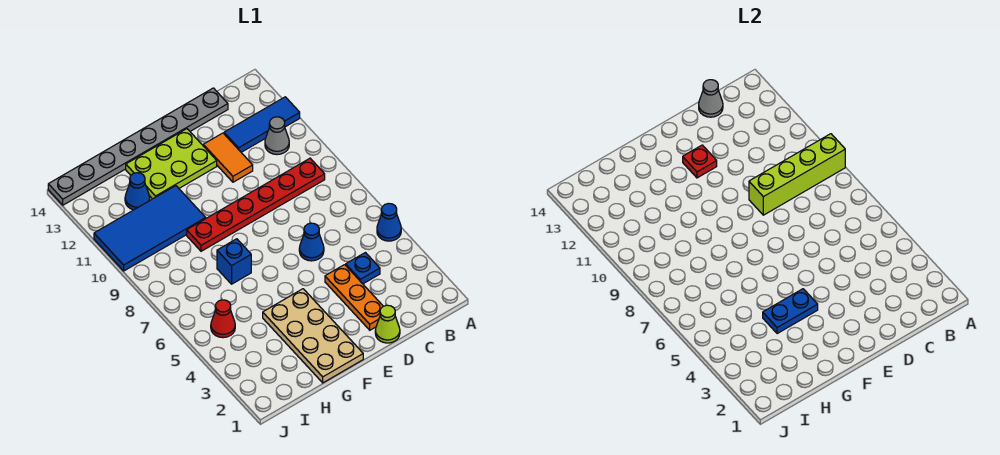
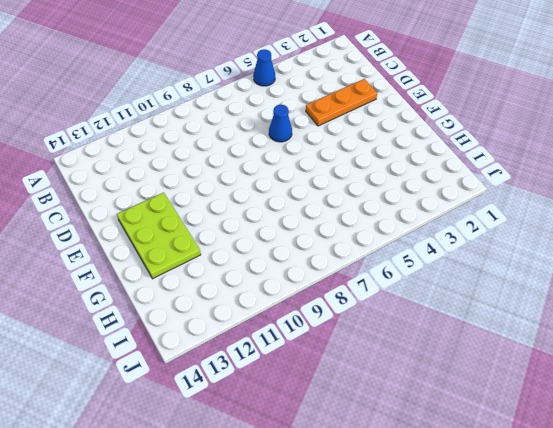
none -> blue tile A12:C12 level 1
none -> red plate B9:G9 level 1
none -> grey cone B11 level 1

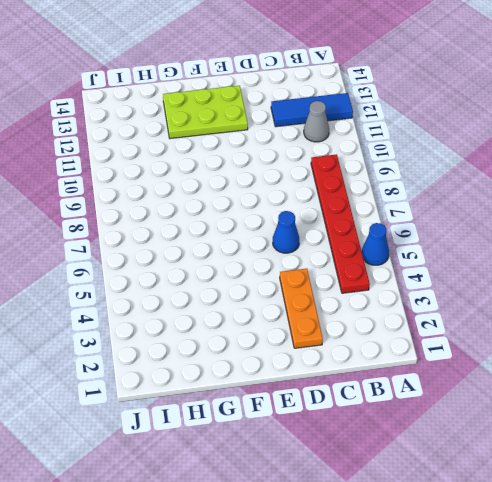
red plate B4:B9 level 1 -> red plate B9:G9 level 1
none -> blue plate C4 level 1
none -> grey plate C14:J14 level 1
none -> lime cone D1 level 1

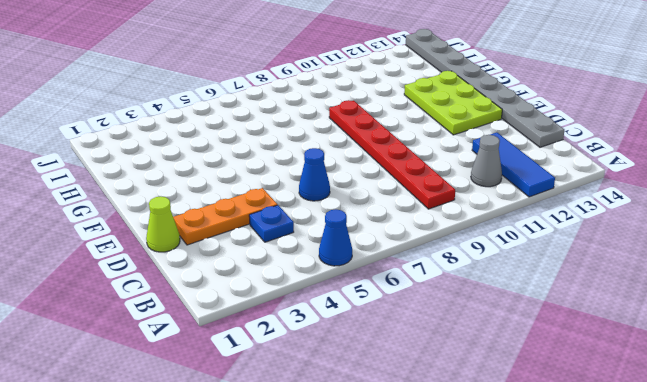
none -> orange tile D11:D12 level 1
none -> tan plate F1:G4 level 1
none -> blue brick G7 level 1

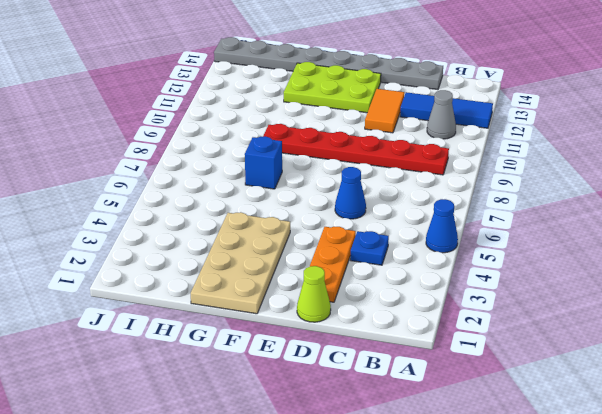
none -> blue tile G10:J11 level 1
none -> blue cone H12 level 1
none -> red cone I5 level 1

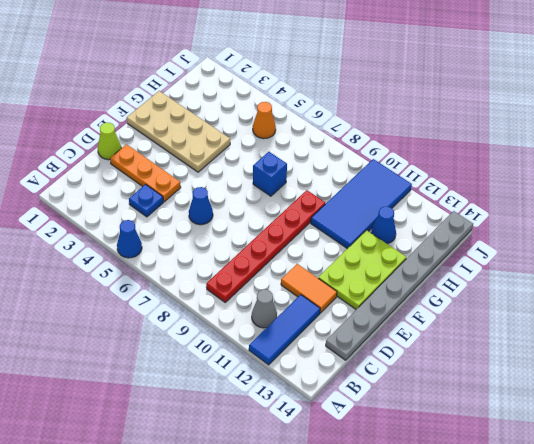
orange cone I5 level 1 -> red cone I5 level 1
none -> lime brick A9:D9 level 2
none -> grey cone C14 level 2
none -> red plate E12 level 2

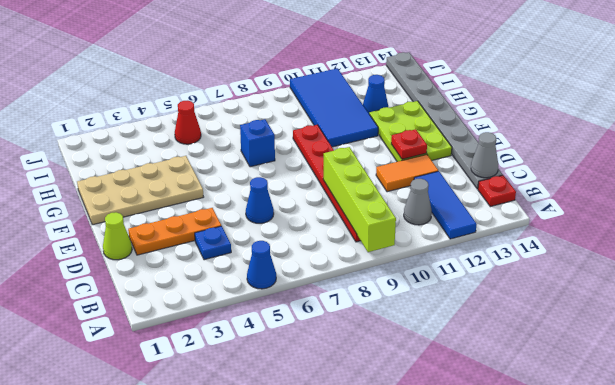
red plate B14 level 1 -> none
none -> blue plate F4:G4 level 2

